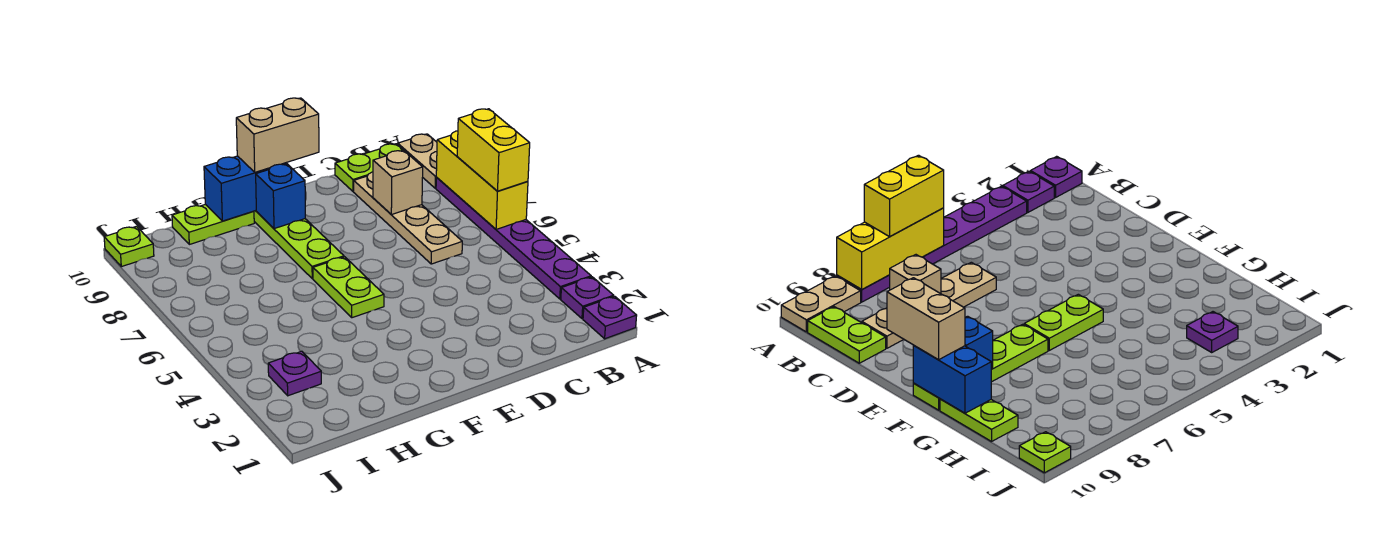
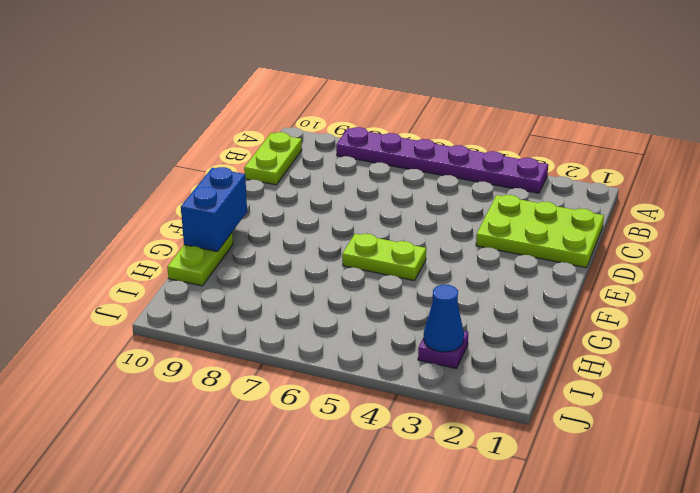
lime plate C1:D3 level 1 -> none
blue cone I3 level 2 -> none
none -> purple plate A1 level 1
none -> purple plate A2 level 1
none -> tan plate A9:A10 level 1

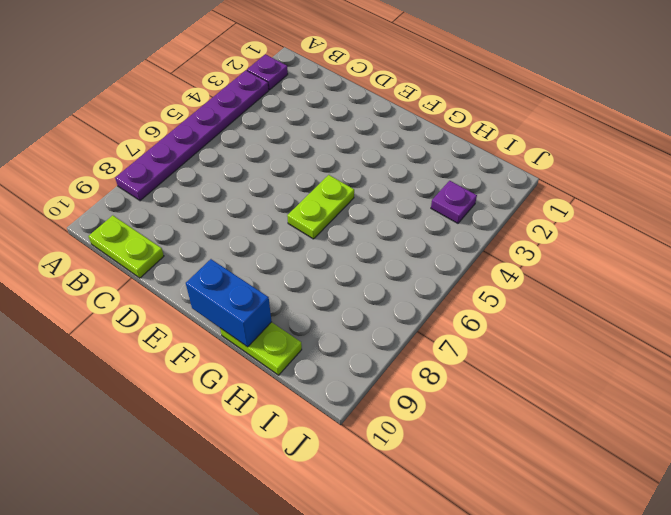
none -> purple plate A1 level 1
none -> tan plate A9:A10 level 1
none -> tan plate C6:C9 level 1

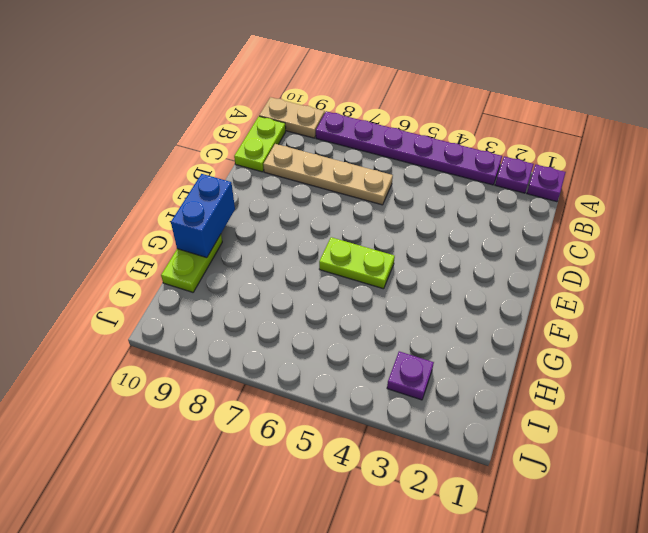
none -> lime plate F7:F10 level 1
none -> lime plate J10 level 1
none -> yellow brick A6:A8 level 2

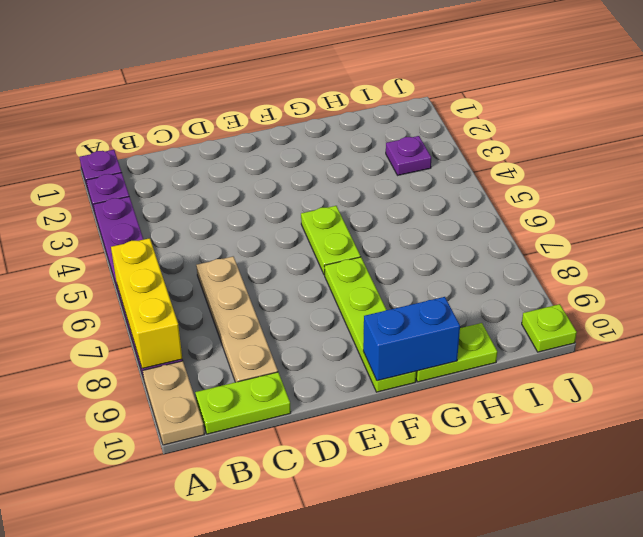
none -> tan brick C8 level 2
none -> blue brick F9 level 2
none -> yellow brick A6:A7 level 3

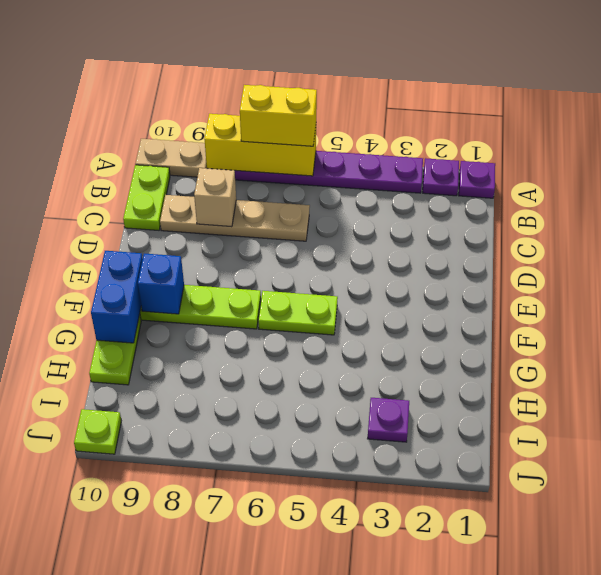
none -> tan brick E10:F10 level 3

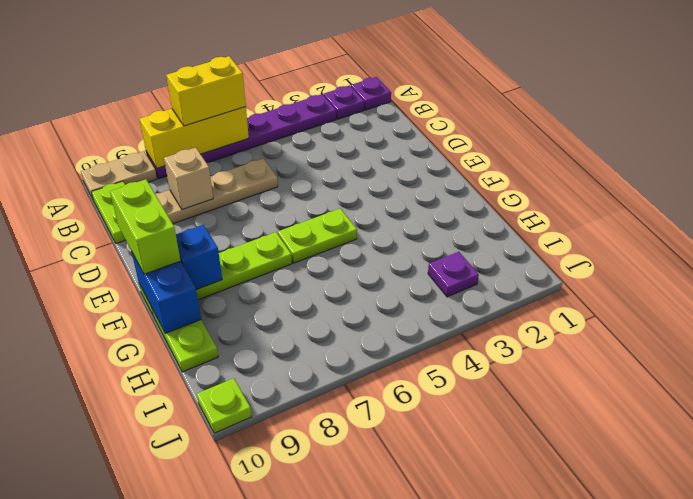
lime brick E10:F10 level 3 -> tan brick E10:F10 level 3

